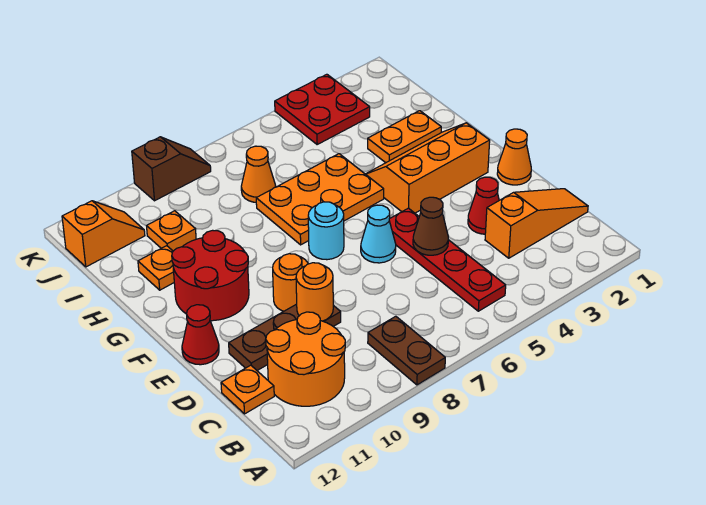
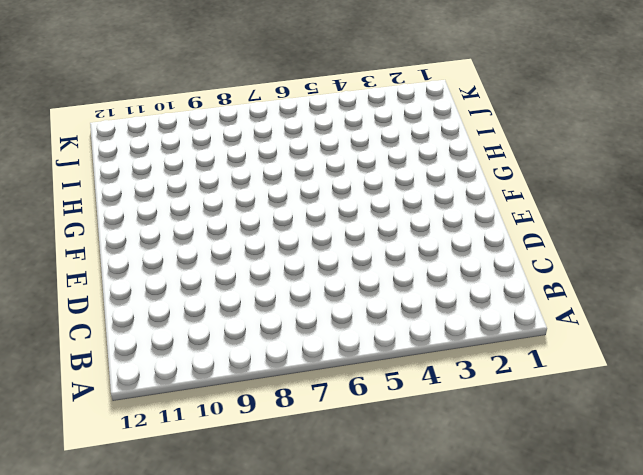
none -> brown plate A8:B8 level 1
none -> red plate B5:E5 level 1
none -> orange round brick B10:C11 level 1

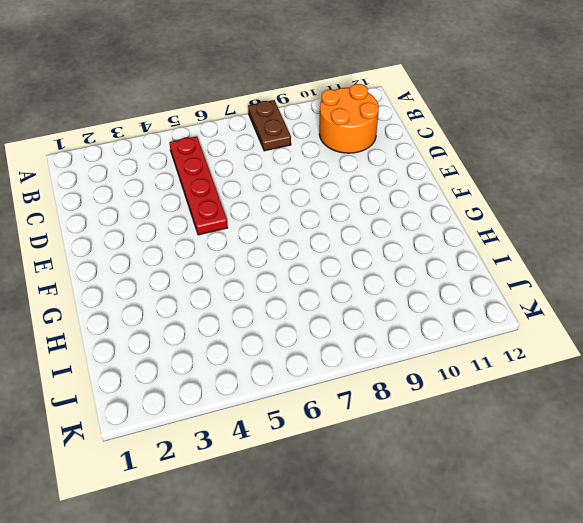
none -> orange slope C1:C3 level 1 top 3
none -> orange plate C12 level 1
none -> red cone D3 level 1

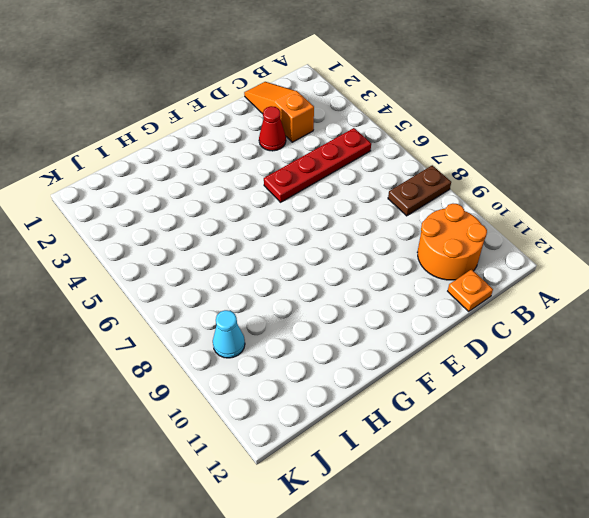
cyan cone J9 level 1 -> cyan cone E6 level 1
none -> brown plate D9:D11 level 1
none -> orange cone E1 level 1
none -> orange round brick E9 level 1

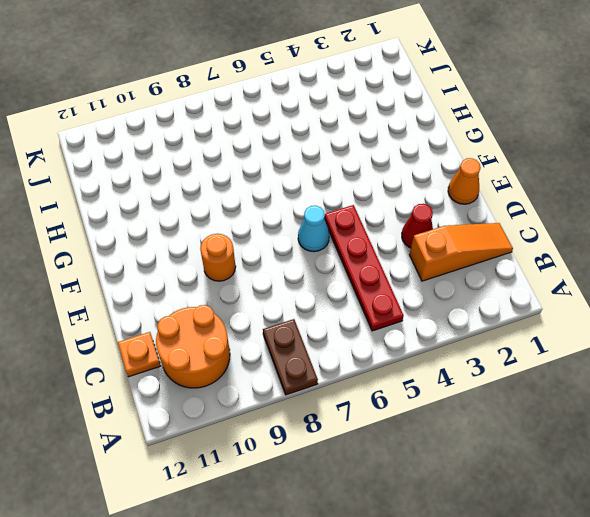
none -> brown plate D9:D11 level 1
none -> red cone E12 level 1
none -> orange slope F2:G4 level 1 top F

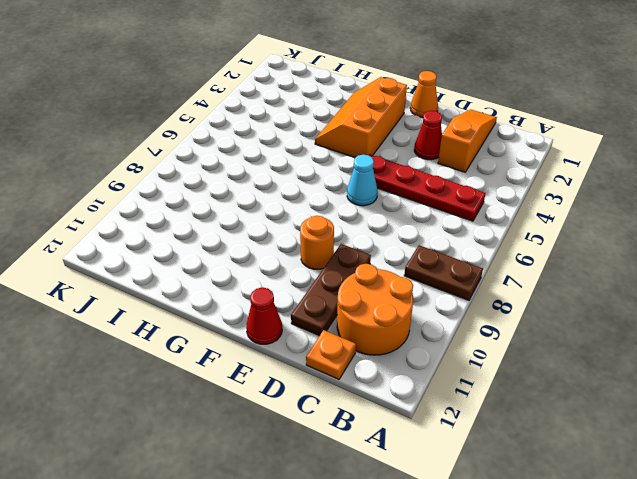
none -> cyan round brick F7 level 1
none -> red round brick F10:G11 level 1
none -> orange plate G5:H7 level 1

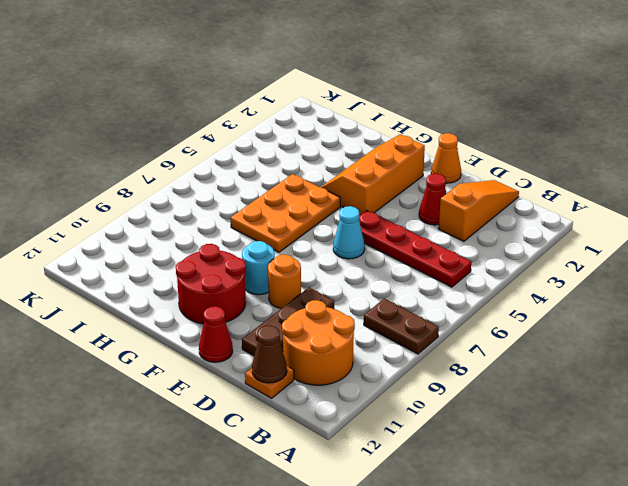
brown cone C12 level 2 -> brown cone D5 level 2
cyan round brick F9 level 1 -> cyan round brick F7 level 1
none -> orange plate H2:H3 level 1
none -> orange plate H11 level 1
none -> orange cone I7 level 1

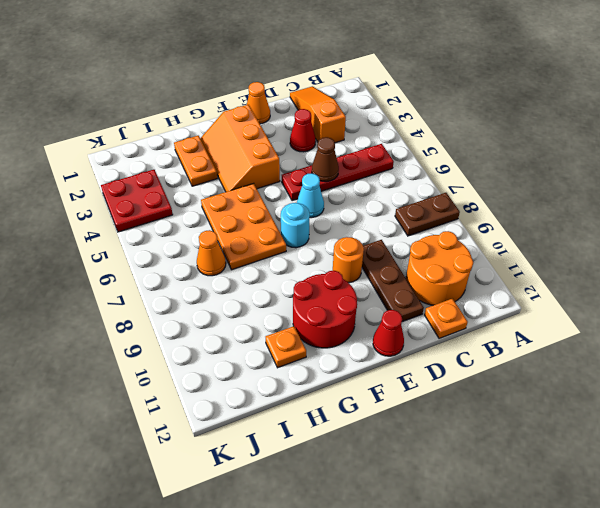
none -> orange plate I10 level 1
none -> orange slope J11:J12 level 1 top 12
none -> brown slope K8:K9 level 1 top 9

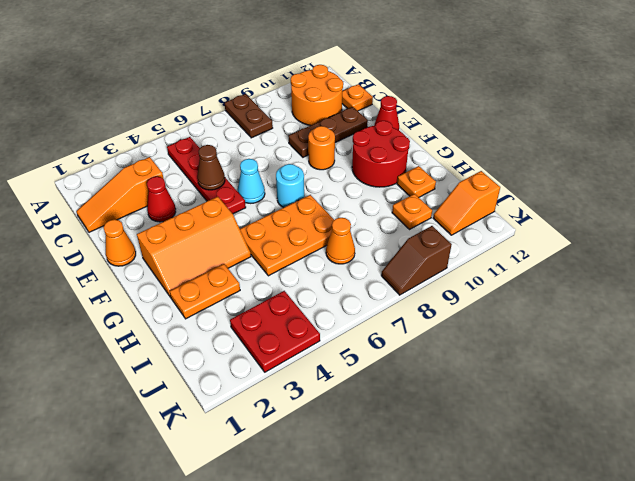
none -> orange round brick D9 level 2

